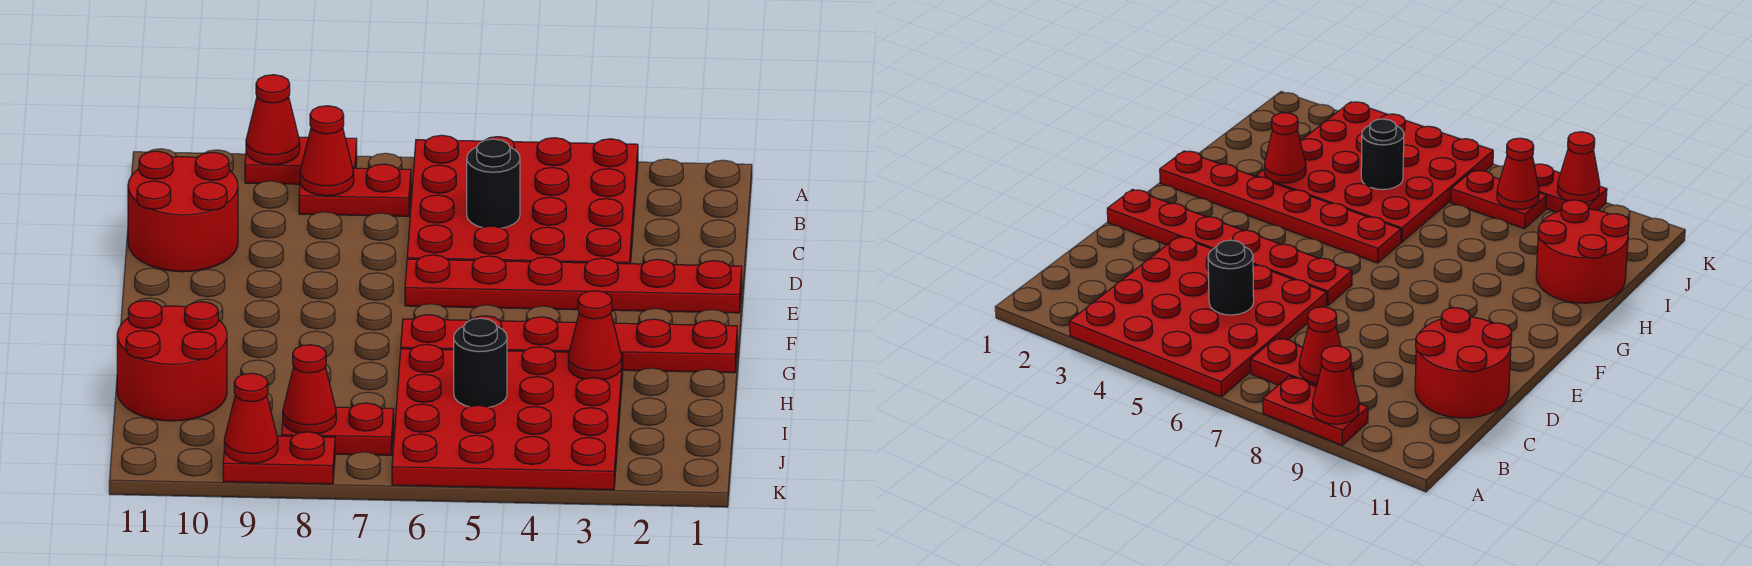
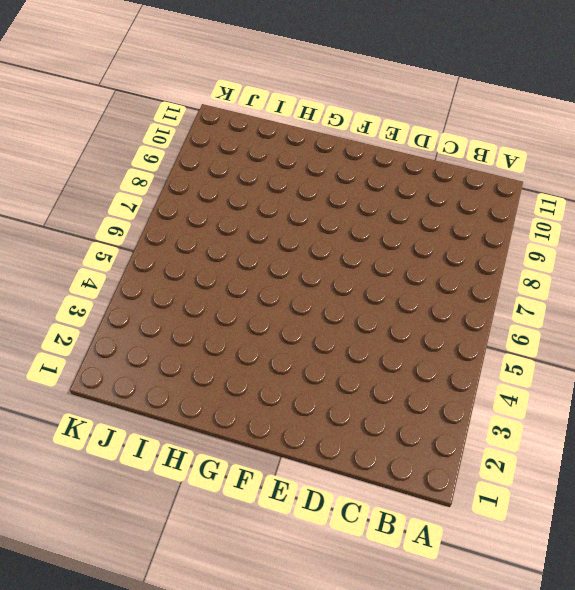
none -> red plate A3:D6 level 1
none -> red plate A8:A9 level 1
none -> red plate B7:B8 level 1

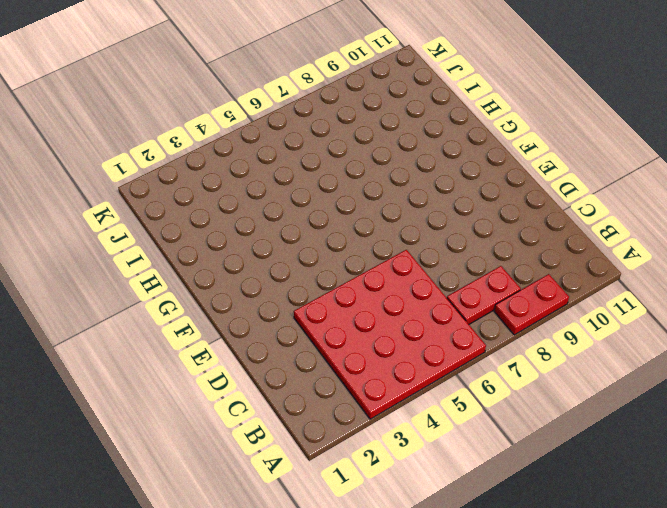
none -> red round brick C10:D11 level 1
none -> red plate E1:E6 level 1
none -> red plate G1:G6 level 1

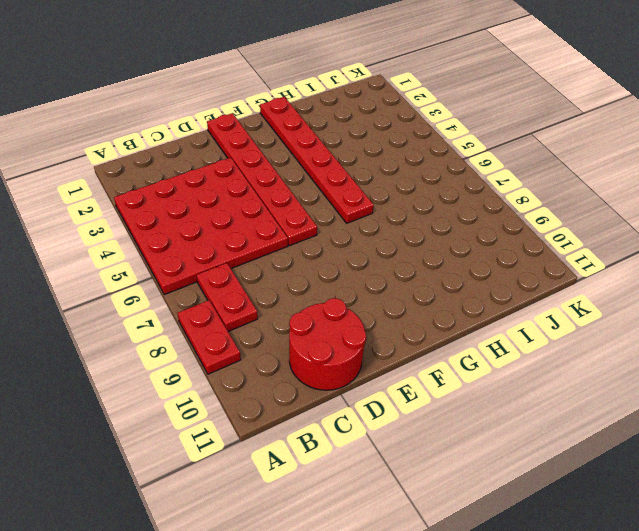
none -> red plate H3:K6 level 1
none -> red round brick H10:I11 level 1
none -> red plate J7:J8 level 1

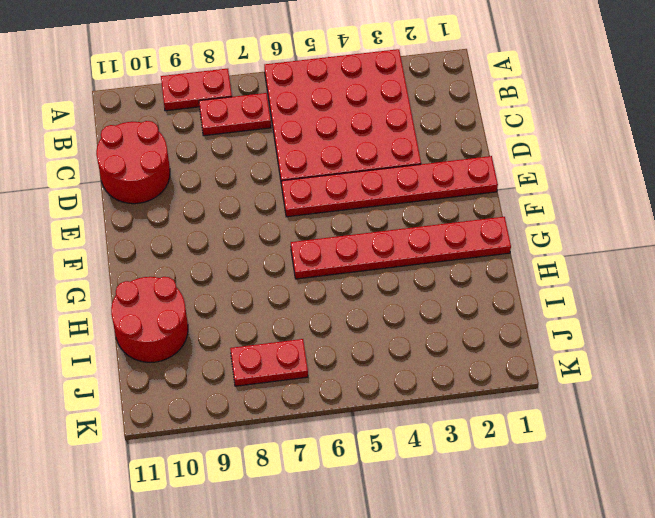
none -> red plate H3:K6 level 1
none -> red plate K8:K9 level 1
none -> red cone A9 level 2

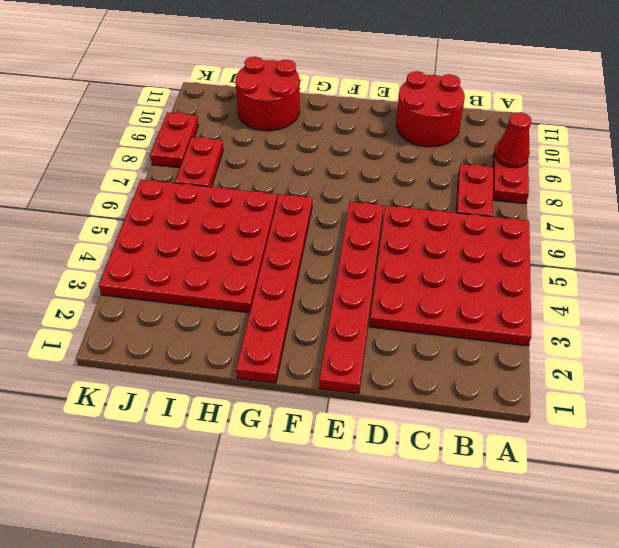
none -> red cone B8 level 2
none -> black round brick C5 level 2
none -> red cone H3 level 2

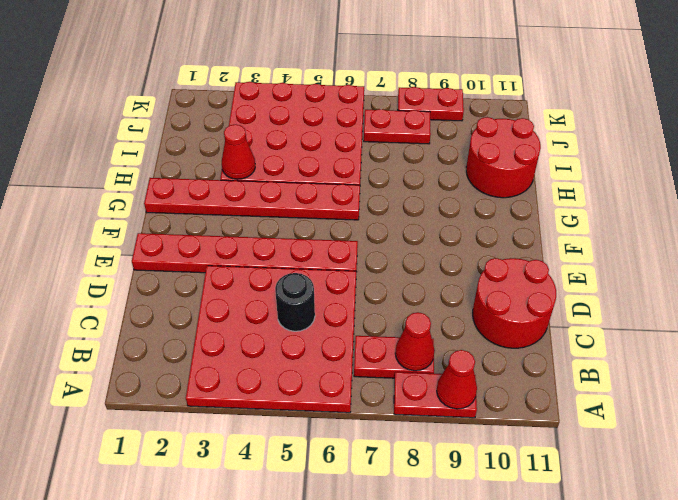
none -> black round brick I5 level 2
none -> red cone J8 level 2
none -> red cone K9 level 2

